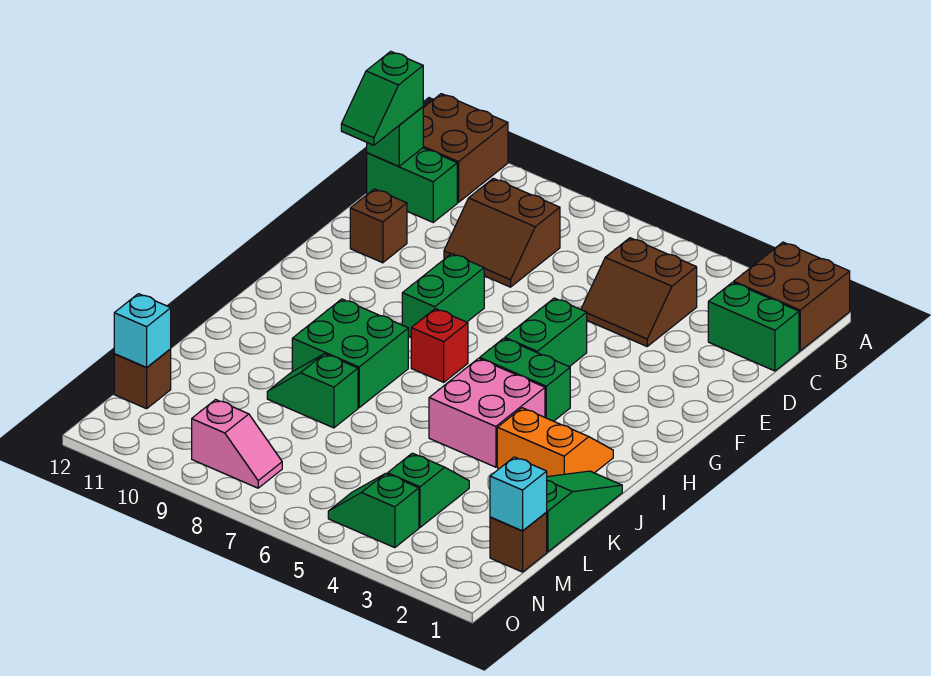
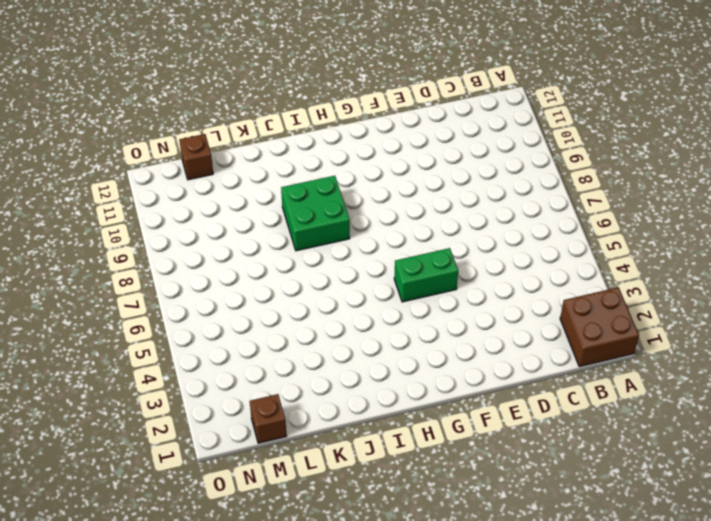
none -> brown brick A11:B12 level 1
none -> green brick C1:C2 level 1
none -> brown slope C4:D5 level 1 top C

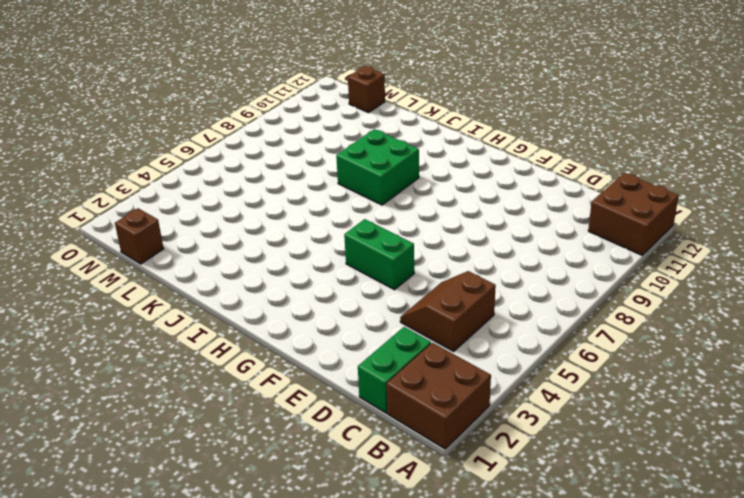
none -> brown slope C8:D9 level 1 top C
none -> green brick C11:C12 level 1
none -> brown brick E11 level 1

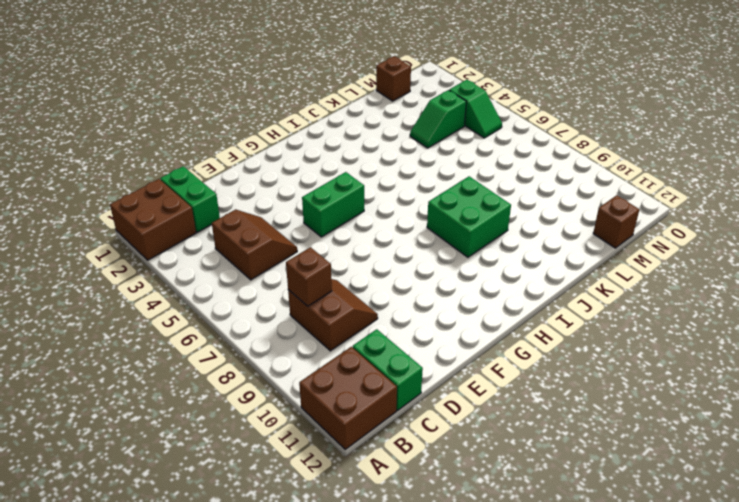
brown brick C8 level 2 -> brown brick E11 level 1
none -> green brick F8:G8 level 1
none -> green brick H4:H5 level 1
none -> red brick H7 level 1

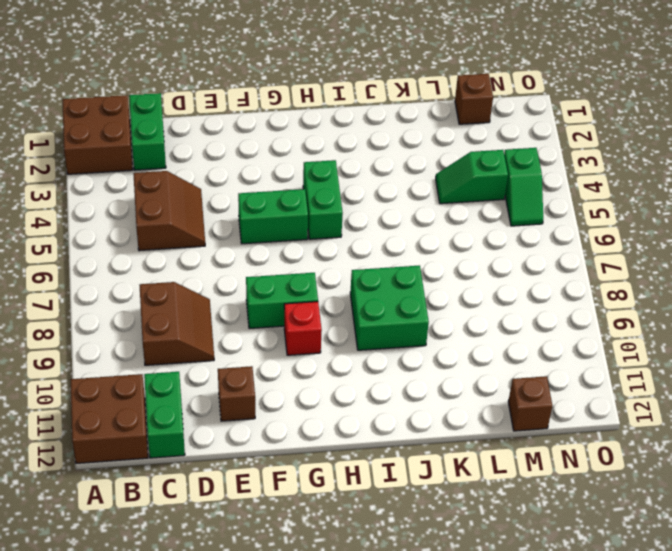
red brick G9 level 1 -> red brick H7 level 1
none -> orange slope I2:J3 level 1 top J
none -> pink brick I4:J5 level 1
none -> green slope J1:L1 level 1 top L

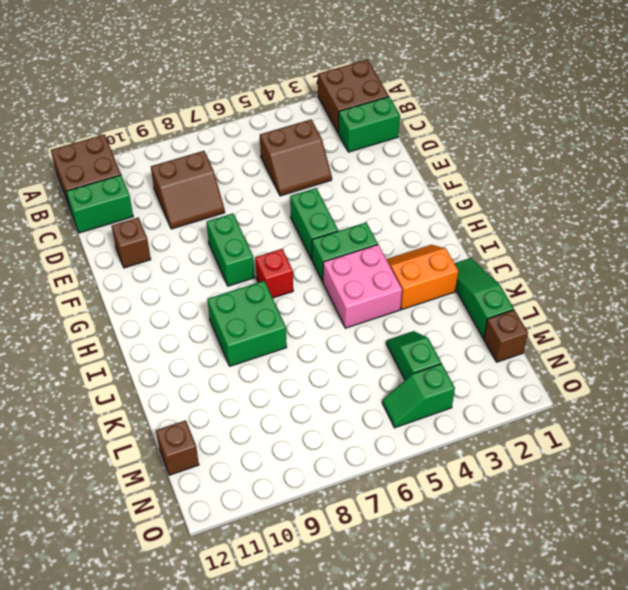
none -> green slope K8:K9 level 1 top 8
none -> pink slope N8:N9 level 1 top 9
none -> green brick C12 level 2

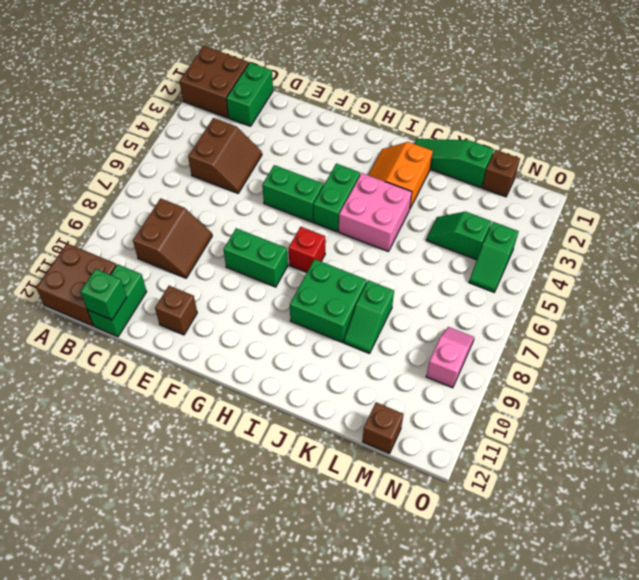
none -> cyan brick M1 level 2
none -> cyan brick M12 level 2
none -> green slope C12:D12 level 3 top C

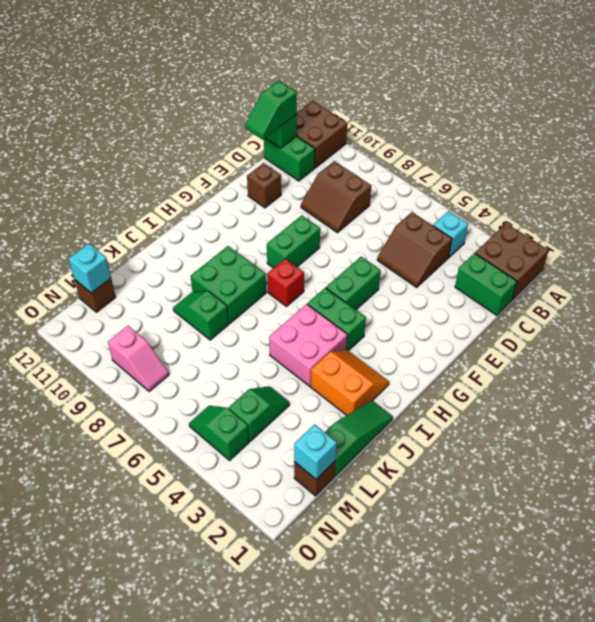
cyan brick B4 level 1 -> none

